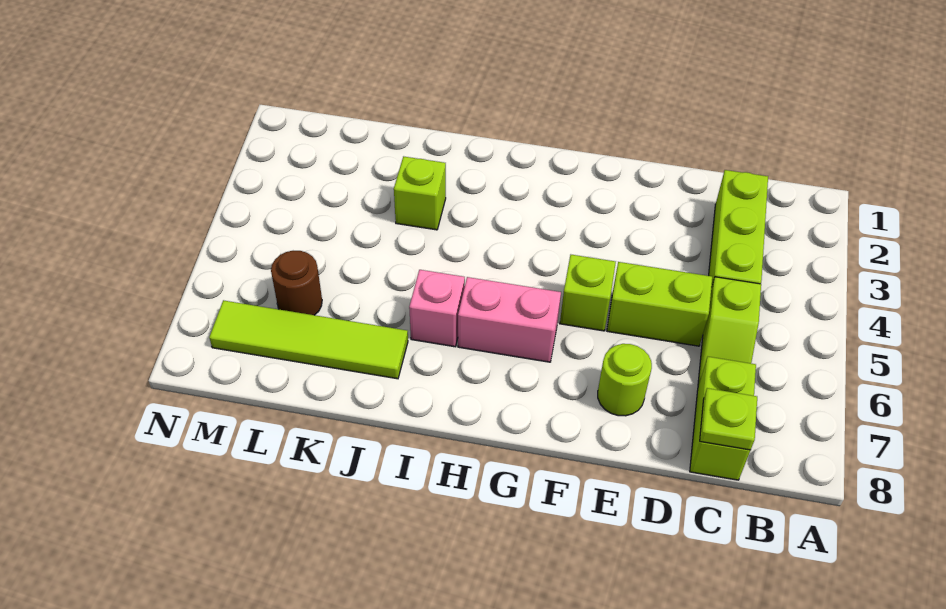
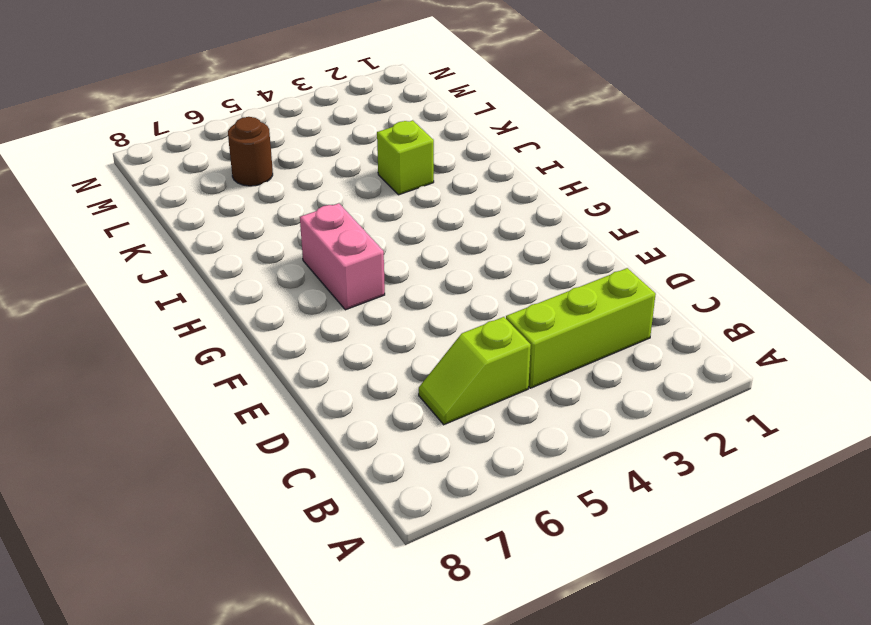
none -> lime brick C7:C8 level 1
none -> lime brick D5:E5 level 1
none -> lime round brick E7 level 1

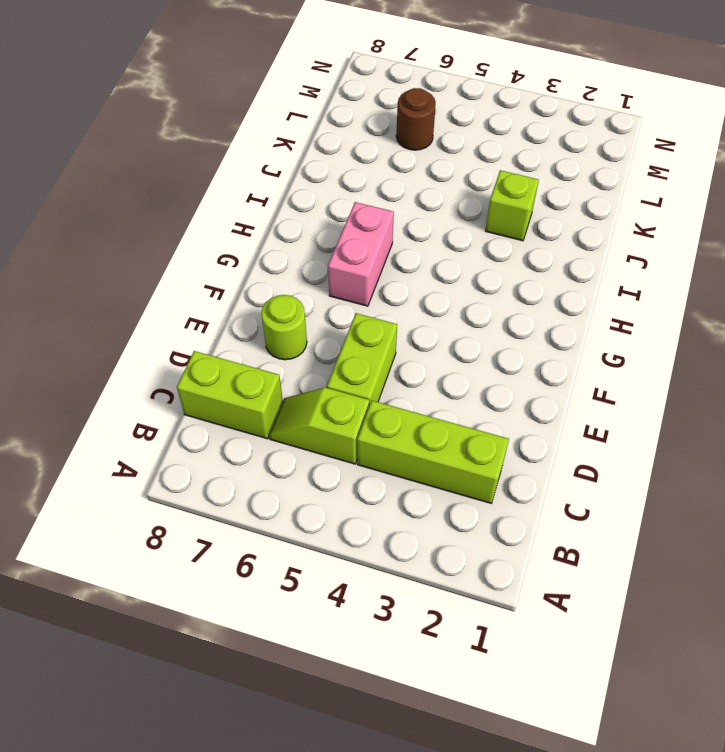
none -> lime brick F5 level 1
none -> pink brick I6 level 1
none -> lime tile J7:M7 level 1

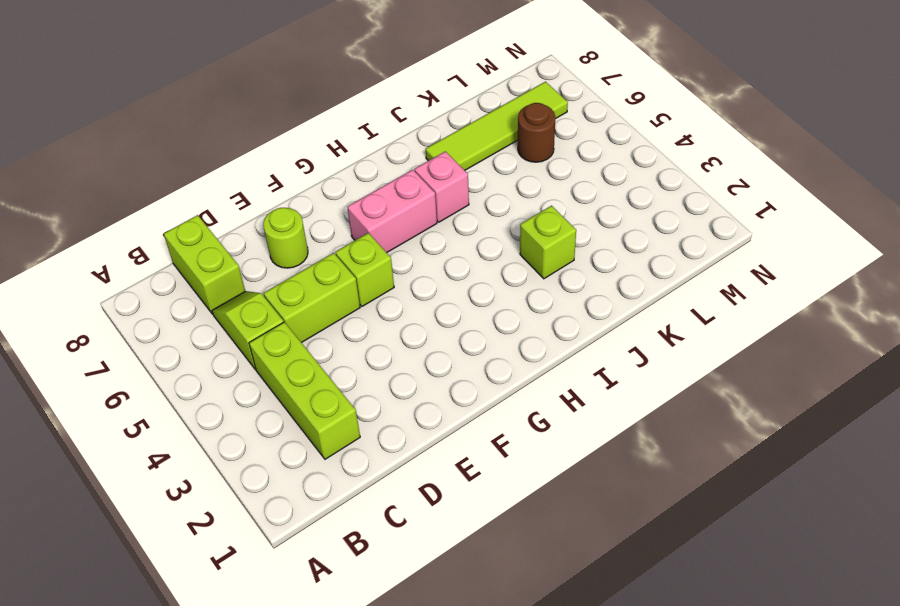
none -> lime plate C8 level 2

